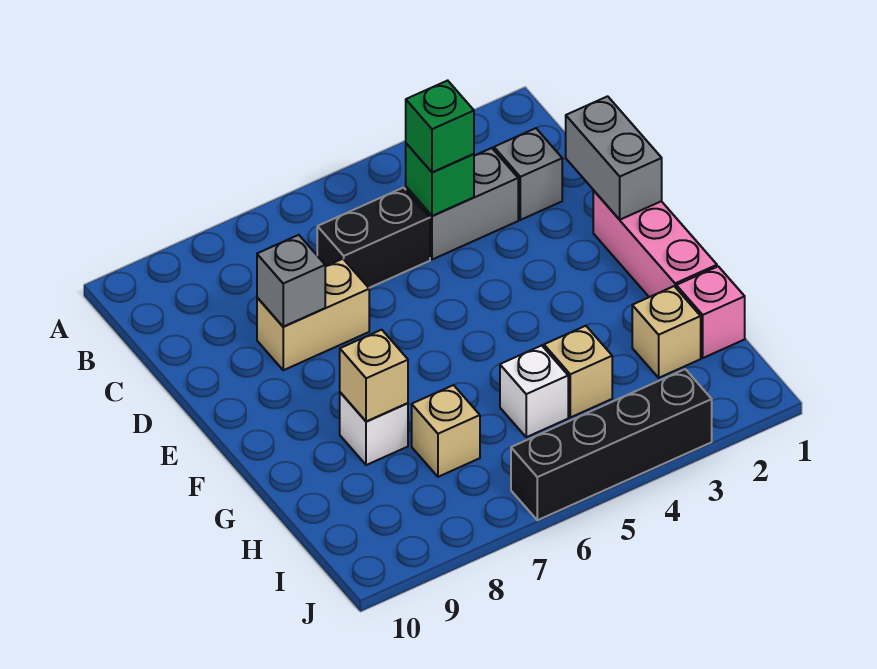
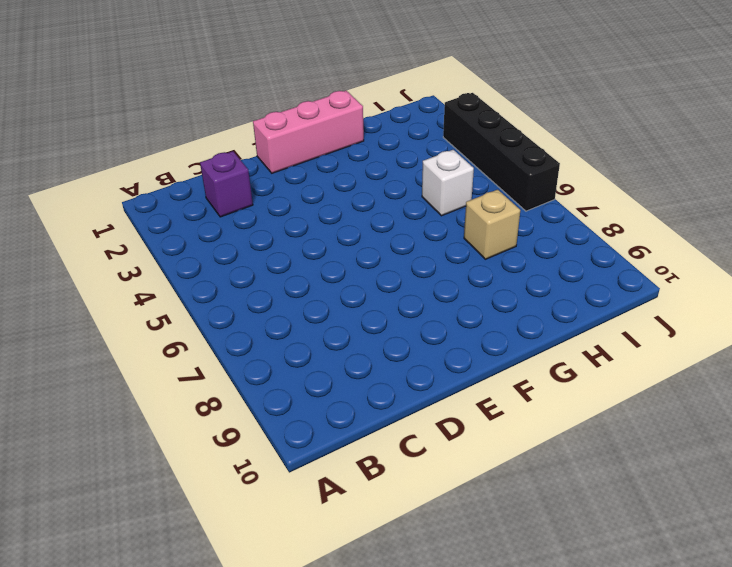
purple brick C2 level 1 -> grey brick C2 level 1
none -> grey brick C3:C4 level 1
none -> black brick C5:C6 level 1
none -> tan brick D7:D8 level 1

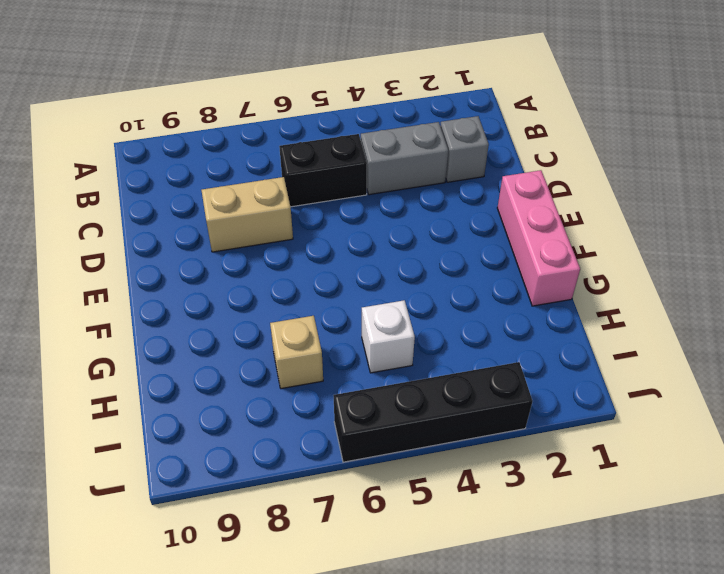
none -> white brick G8 level 1
none -> pink brick H1 level 1
none -> tan brick H2 level 1

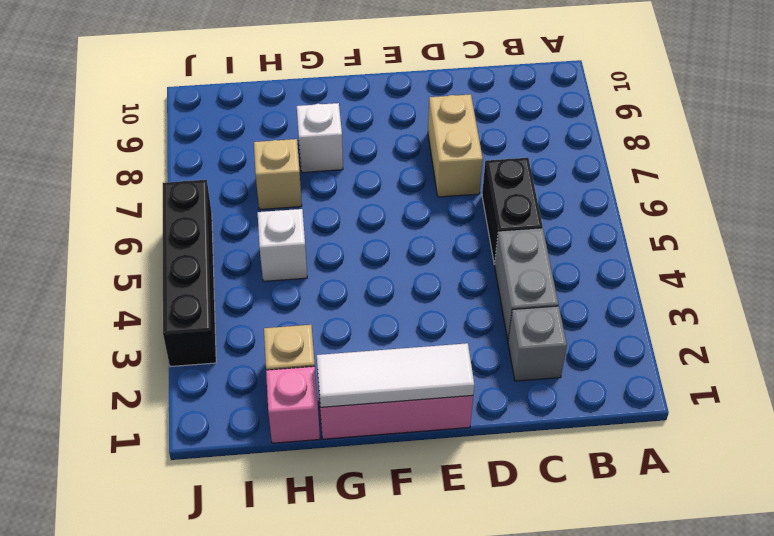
white tile E1:G1 level 2 -> grey brick D1:E1 level 2
none -> tan brick H4 level 1
none -> green brick C4 level 2
none -> grey brick D8 level 2

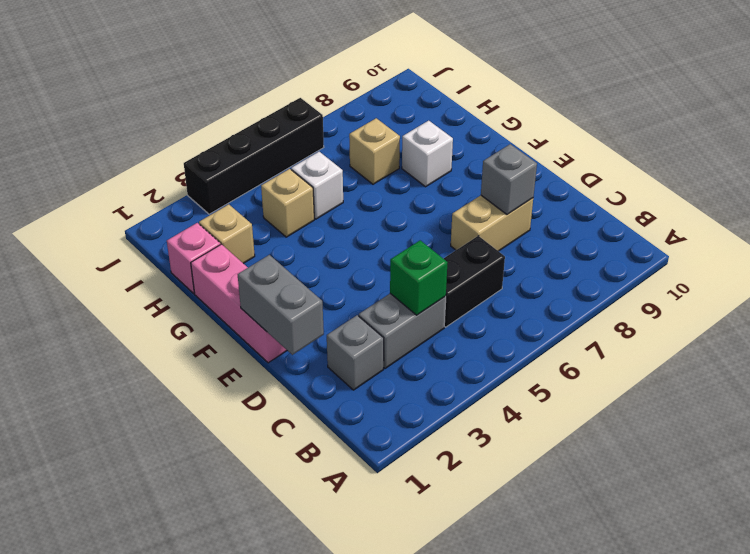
none -> tan brick G8 level 2
none -> green brick C4 level 3

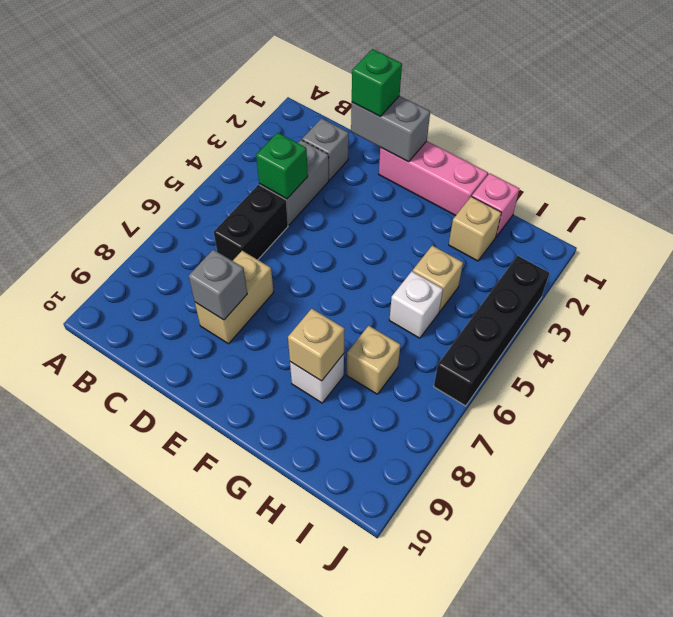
green brick D1 level 3 -> green brick C4 level 3

